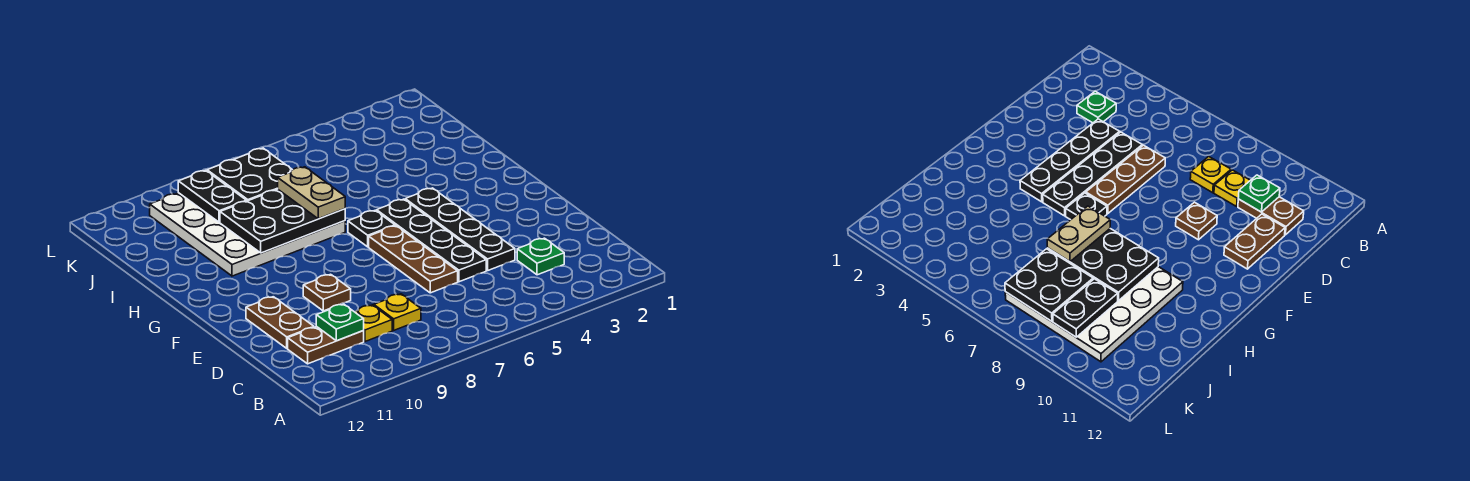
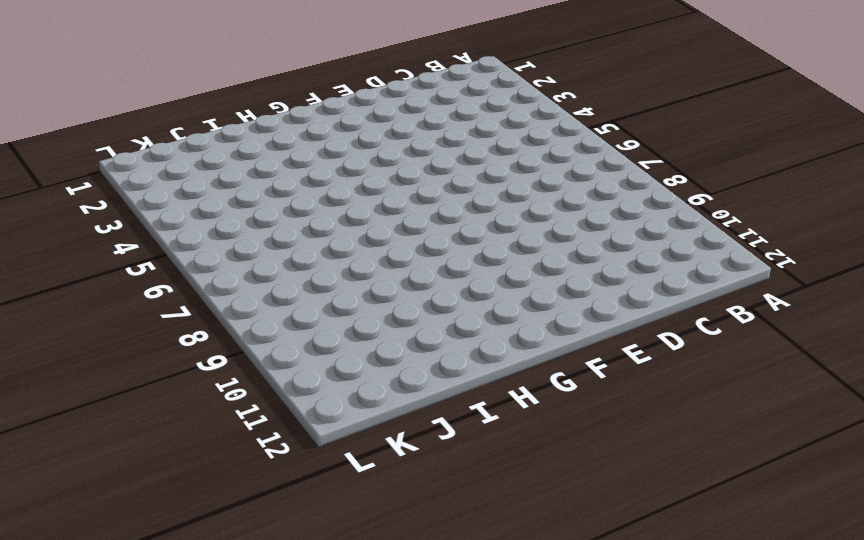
none -> green plate C3 level 1
none -> yellow plate C8 level 1
none -> yellow plate C9 level 1

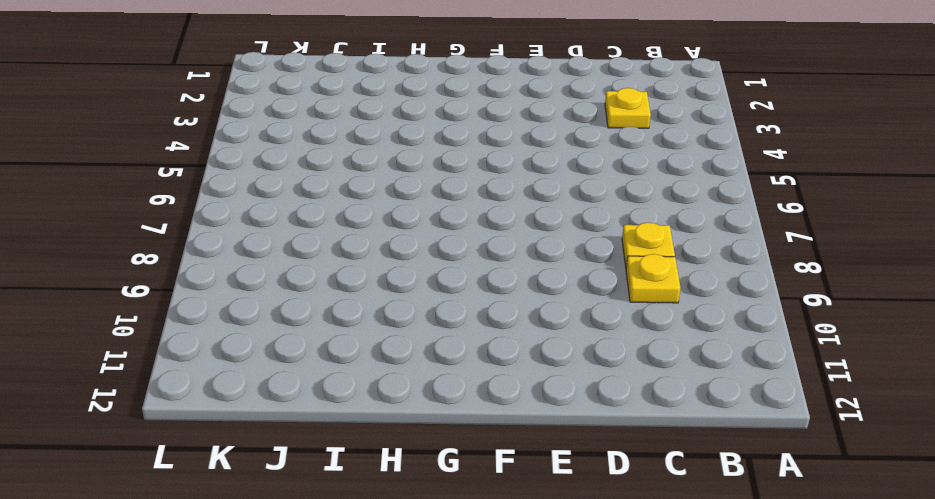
yellow plate C3 level 1 -> green plate C3 level 1
none -> brown plate C10:C11 level 1
none -> black plate D4:G4 level 1
none -> black plate D5:G5 level 1

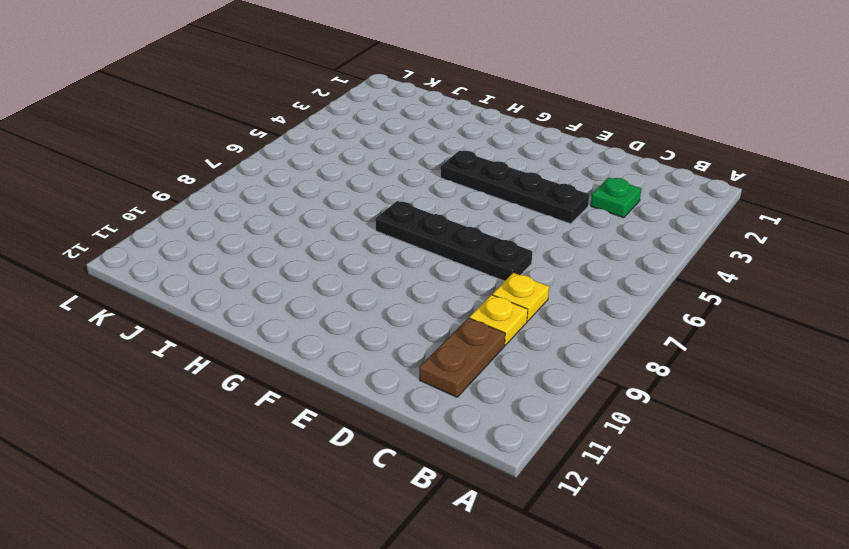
black plate D7:G7 level 1 -> black plate D5:G5 level 1
none -> brown plate D6:F6 level 1
none -> brown plate D11:E11 level 1
none -> brown plate E9 level 1

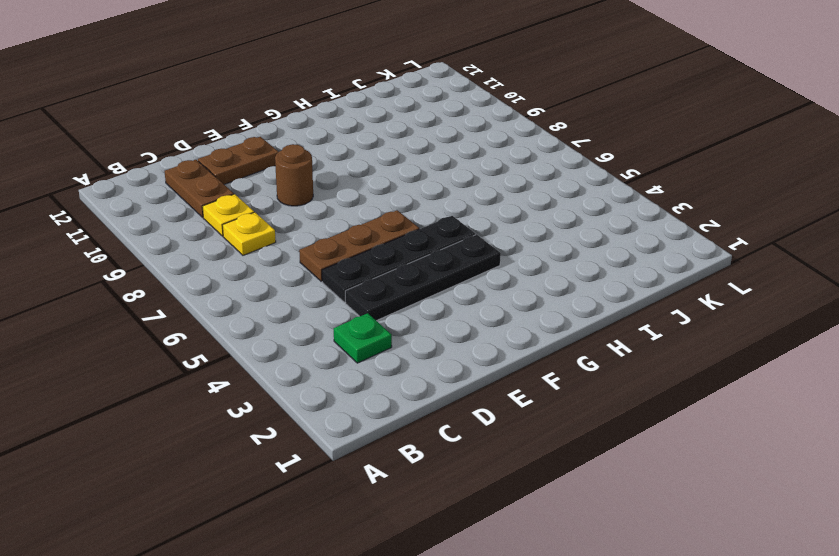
brown round brick E9 level 1 -> brown plate E9 level 1
none -> black plate G6 level 1
none -> white plate H7:K10 level 1
none -> green plate C10 level 2

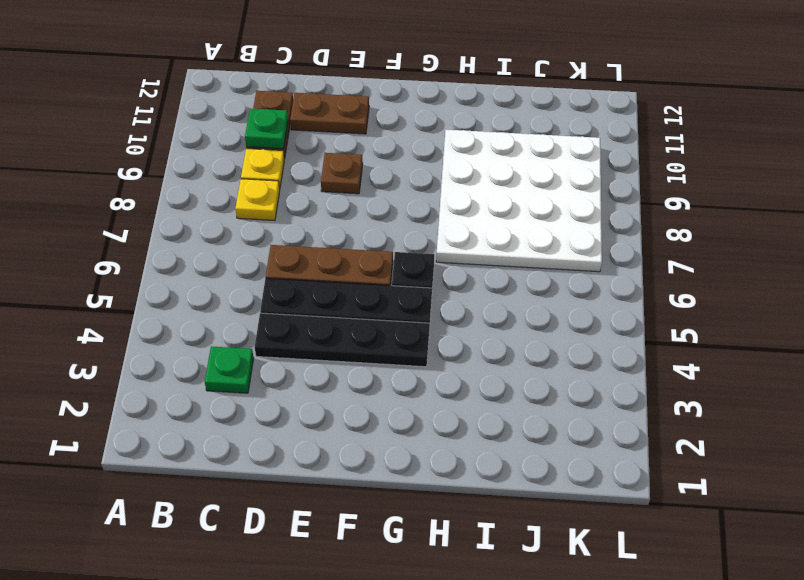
none -> black plate H7:I9 level 2
none -> black plate J7:K8 level 2
none -> black plate J9:K9 level 2

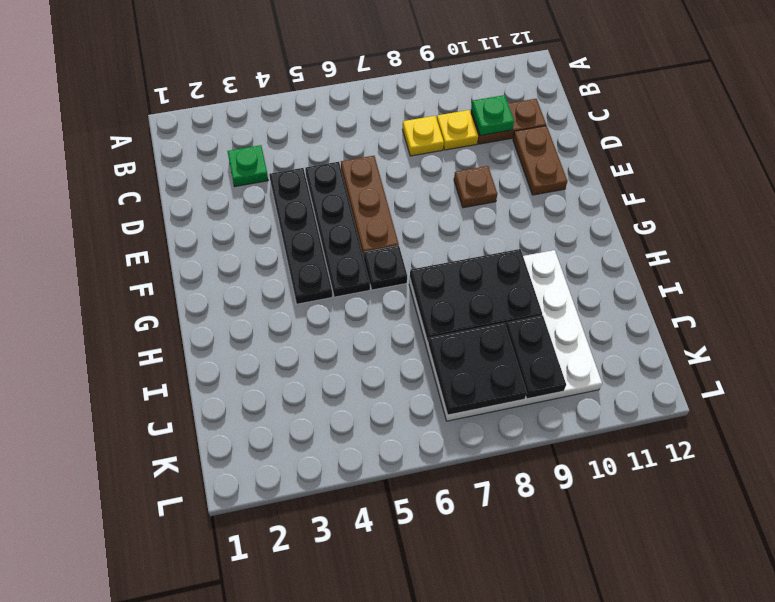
none -> tan plate H7:I7 level 3

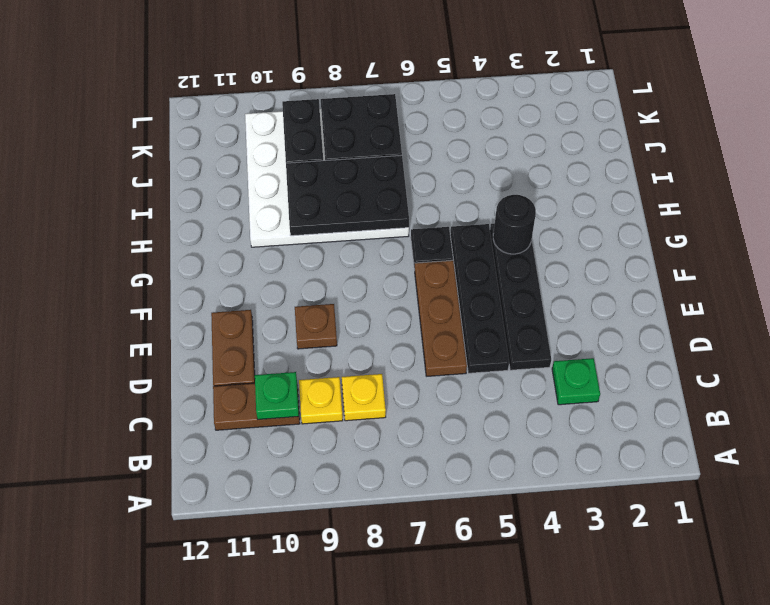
black round brick G4 level 2 -> none
none -> tan plate H7:I7 level 3

